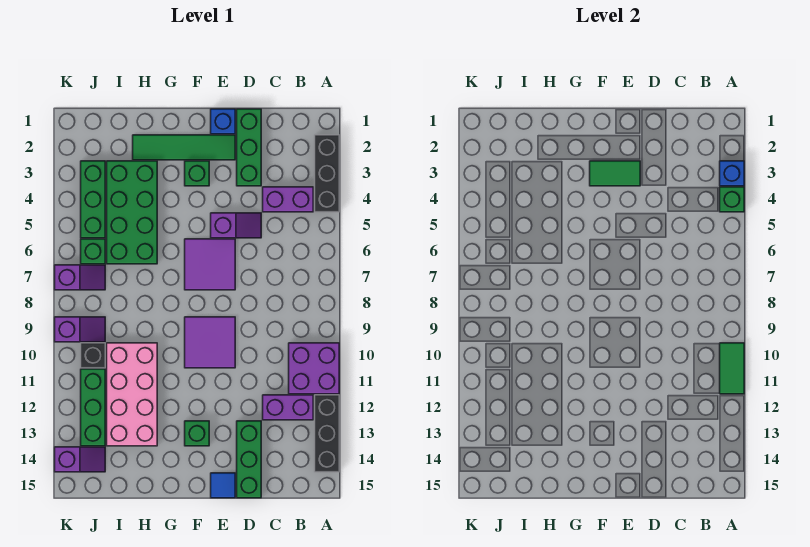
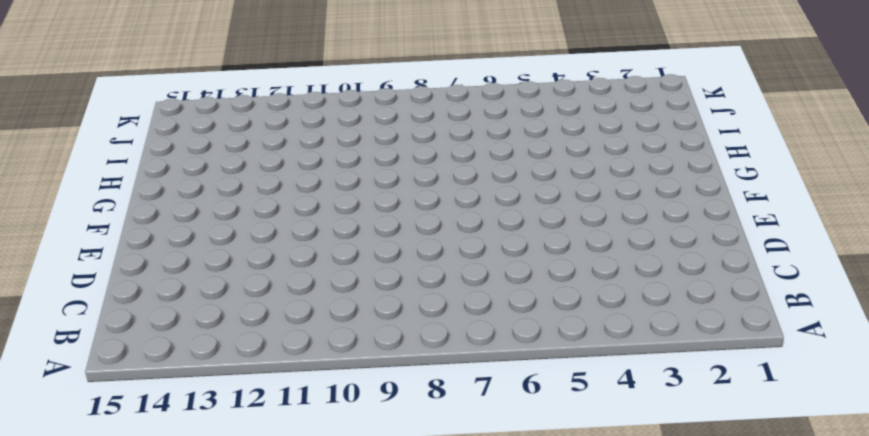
none -> black brick A2:A4 level 1
none -> purple brick A10:B11 level 1
none -> black brick A12:A14 level 1

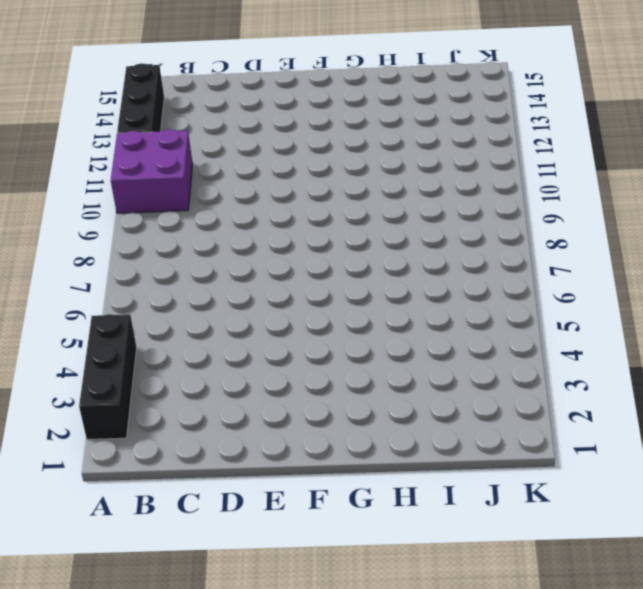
none -> purple brick B4:C4 level 1
none -> purple brick B12:C12 level 1
none -> green brick D1:D3 level 1

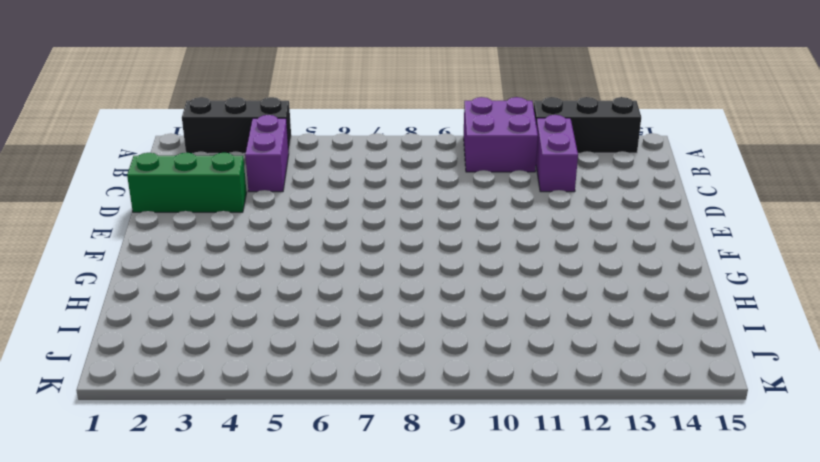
none -> purple slope D5:E5 level 1 top E
none -> green brick D13:D15 level 1
none -> blue brick E1 level 1

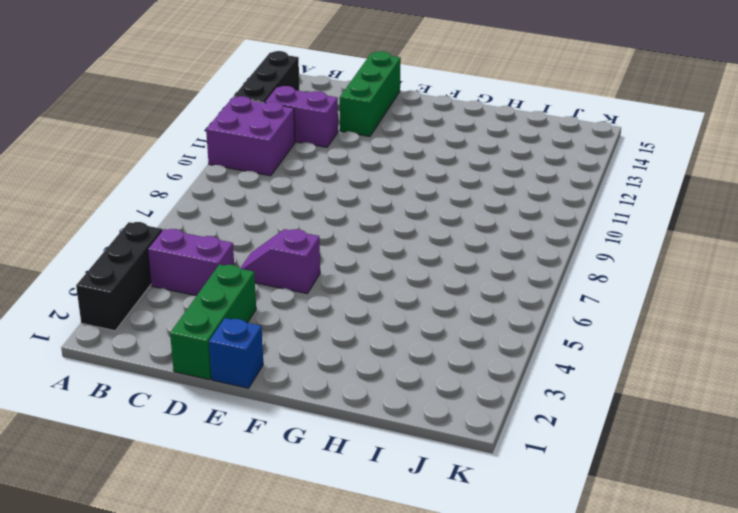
none -> green tile E2:H2 level 1
none -> purple tile E6:F7 level 1
none -> purple tile E9:F10 level 1

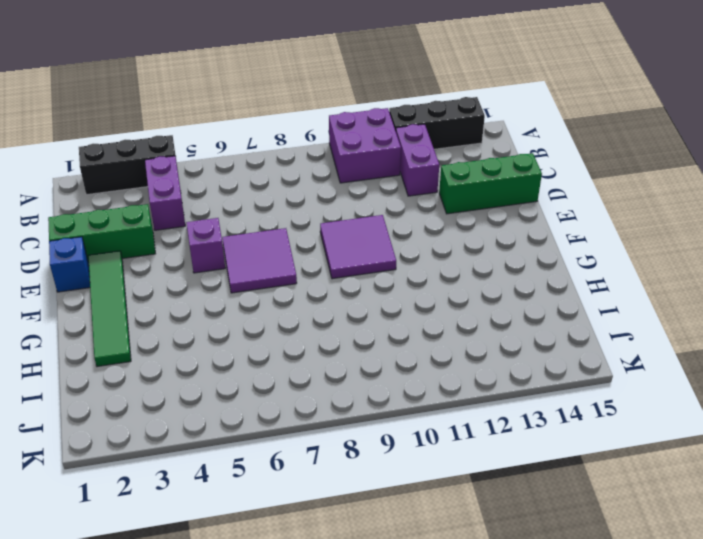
none -> blue tile E15 level 1
none -> green brick F3 level 1
none -> green brick F13 level 1

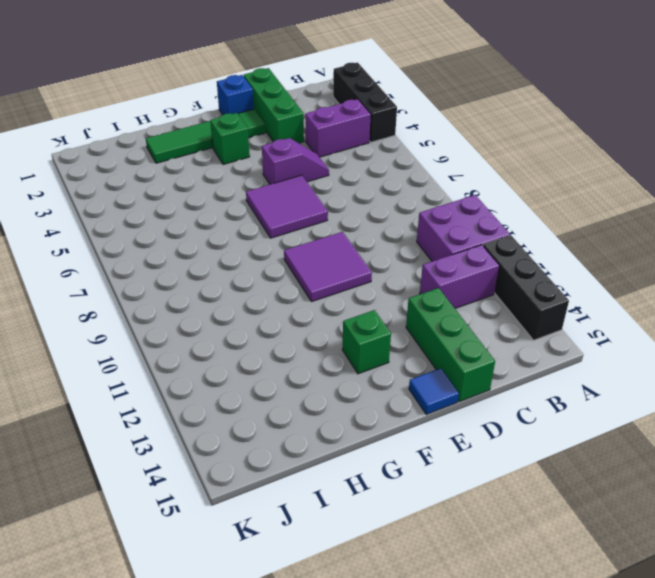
none -> green brick H3:I6 level 1
none -> pink brick H10:I13 level 1
none -> green brick J3:J5 level 1

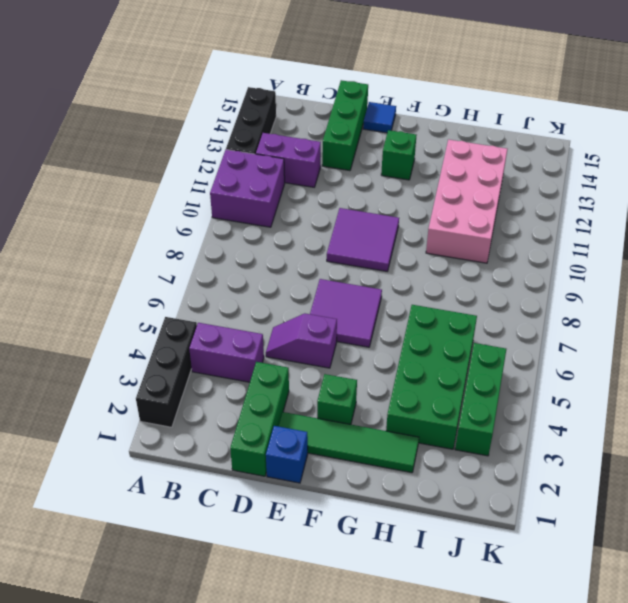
none -> green brick J6 level 1
none -> purple slope J7:K7 level 1 top K
none -> purple slope J9:K9 level 1 top K

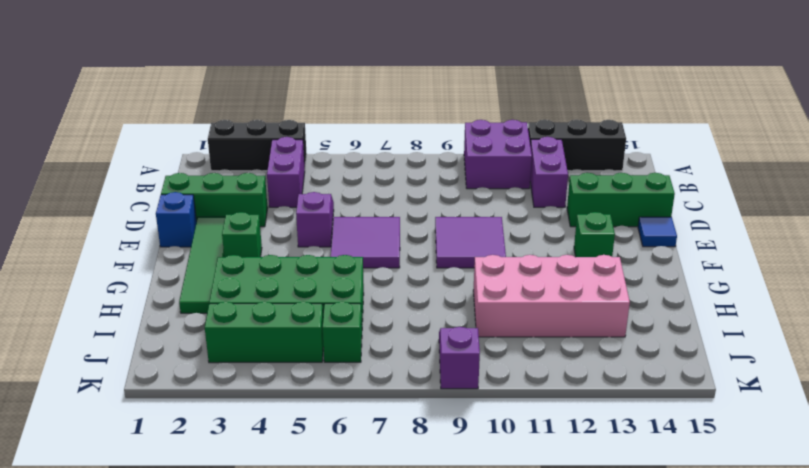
none -> purple slope J7:K7 level 1 top K
none -> black brick J10 level 1
none -> green brick J11:J13 level 1

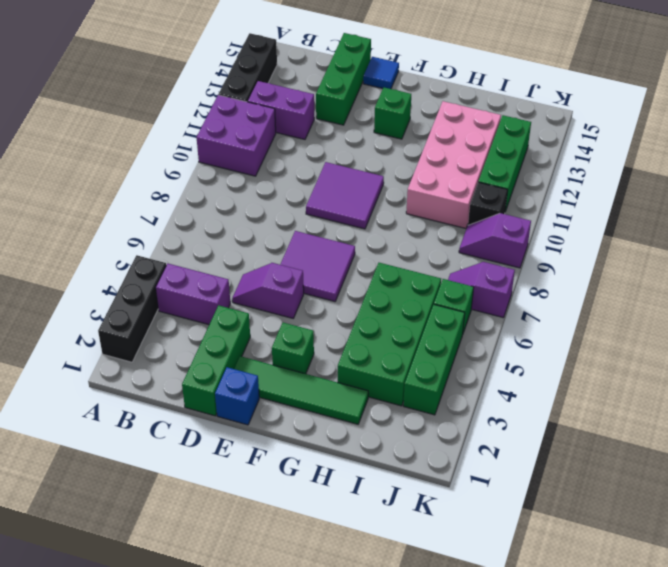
none -> purple slope J14:K14 level 1 top K
none -> blue brick A3 level 2
none -> green brick A4 level 2

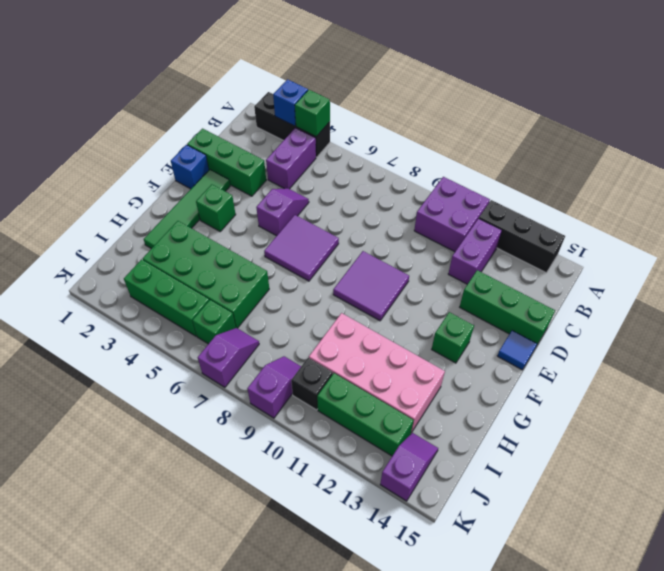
none -> green tile A10:A11 level 2
none -> green tile E3:F3 level 2

